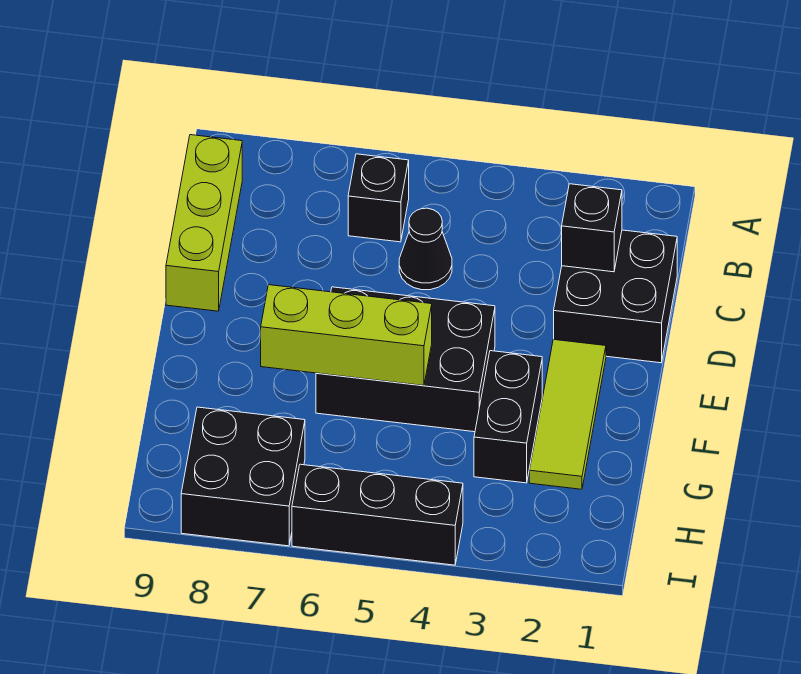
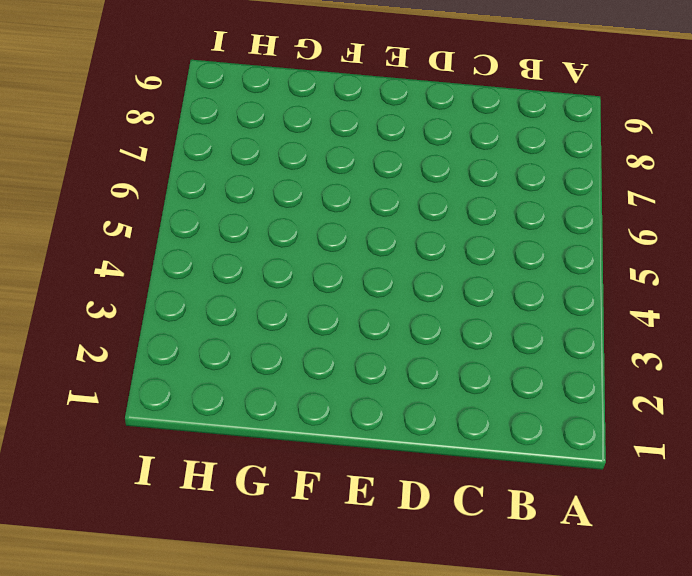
none -> black brick B6 level 1
none -> lime brick B9:D9 level 1

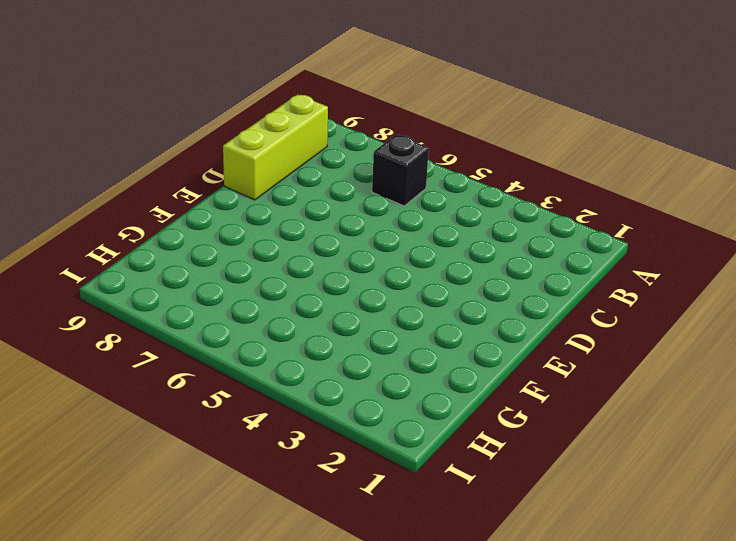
none -> black brick C1:D2 level 1
none -> black cone C5 level 1

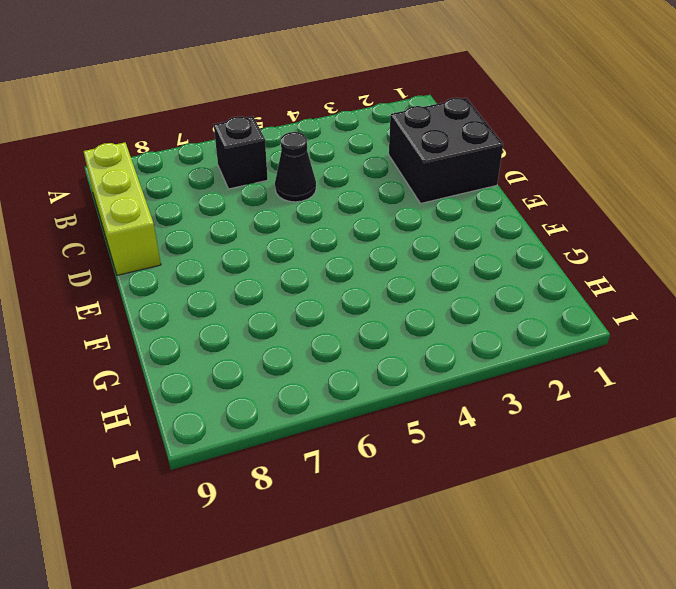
none -> lime tile E2:G2 level 1
none -> black brick E4:F6 level 1

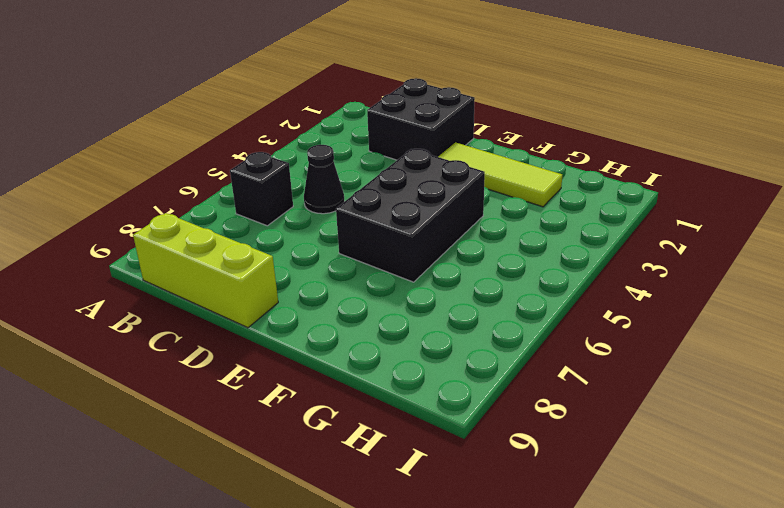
none -> black brick F3:G3 level 1
none -> black brick H7:I8 level 1

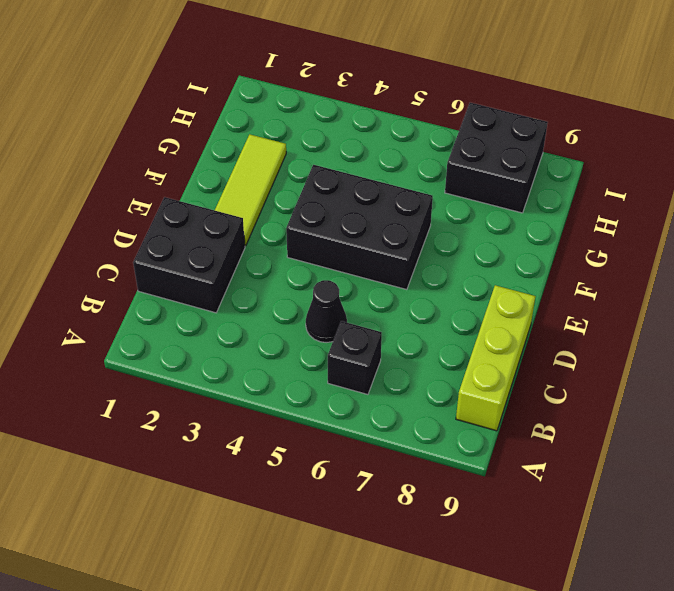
none -> black brick F3:G3 level 1
none -> black brick I4:I6 level 1

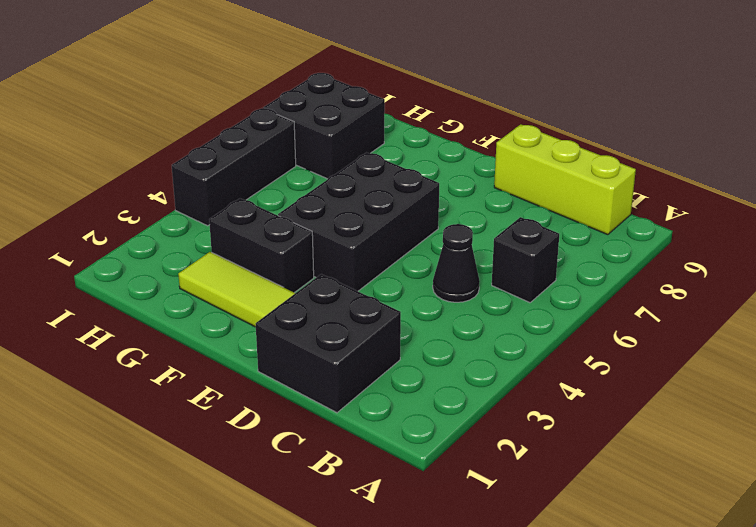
none -> black brick C2 level 2
none -> lime brick F5:F7 level 2

